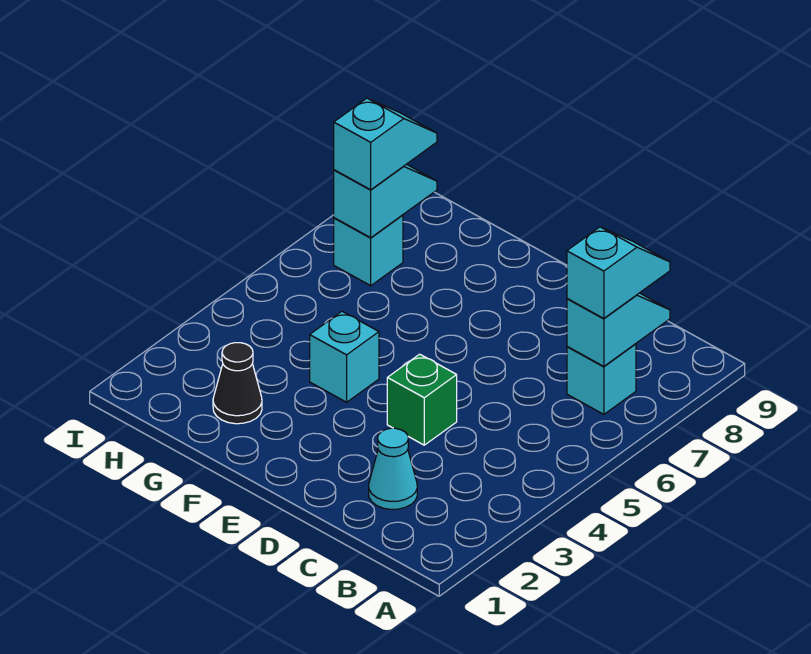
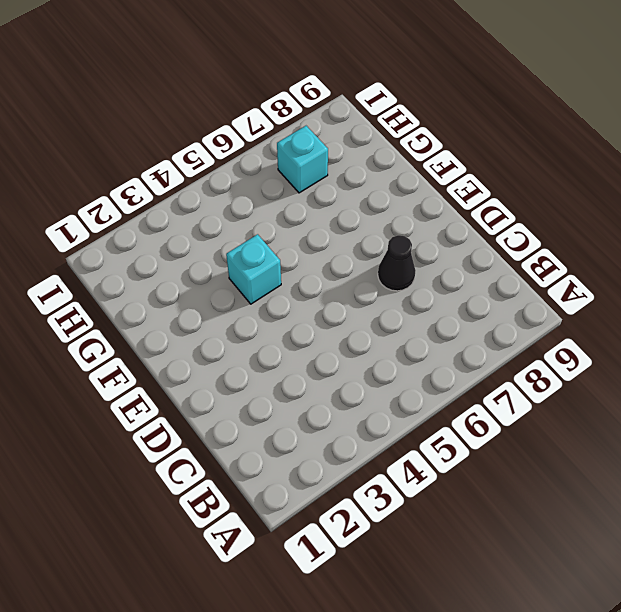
black cone D7 level 1 -> black cone G2 level 1
none -> cyan brick B7 level 1
none -> cyan cone C2 level 1

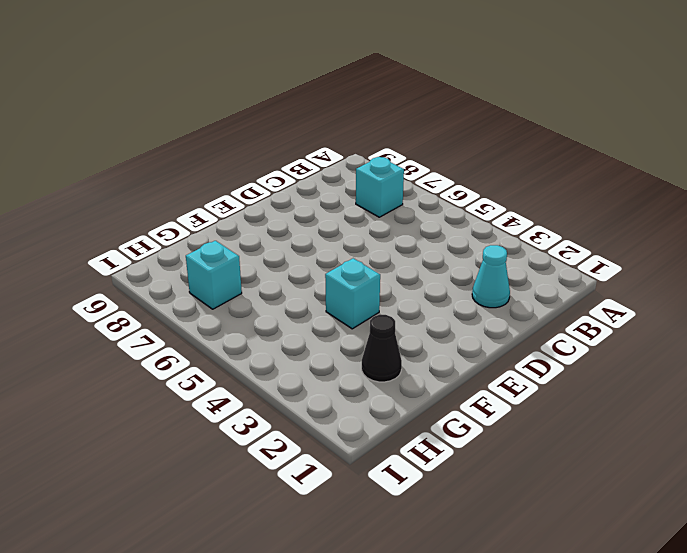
none -> green brick D4 level 1
none -> cyan slope B7:B8 level 2 top 7

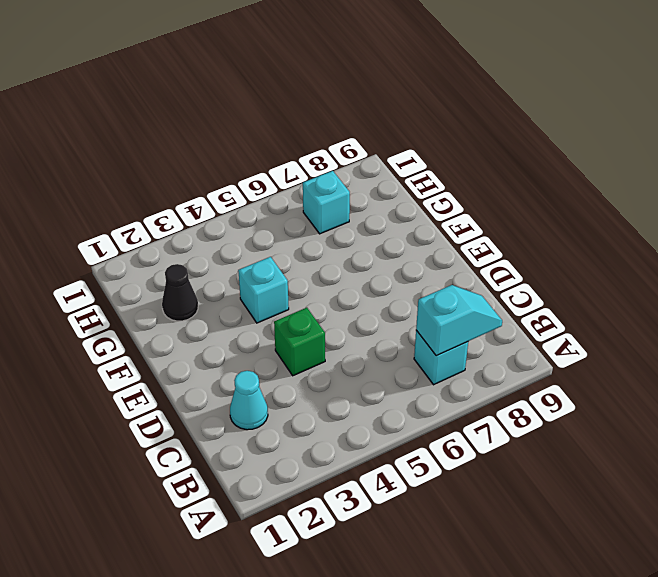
none -> cyan slope H7:H8 level 2 top 7
none -> cyan slope B7:B8 level 3 top 7

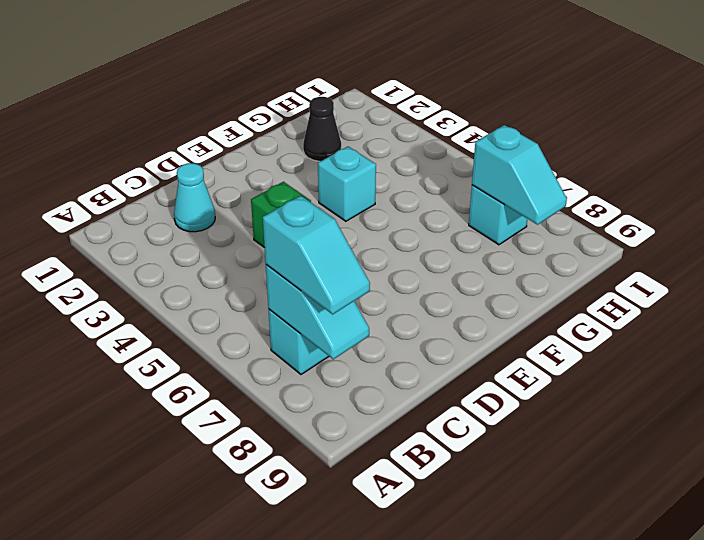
none -> cyan slope H7:H8 level 3 top 7

